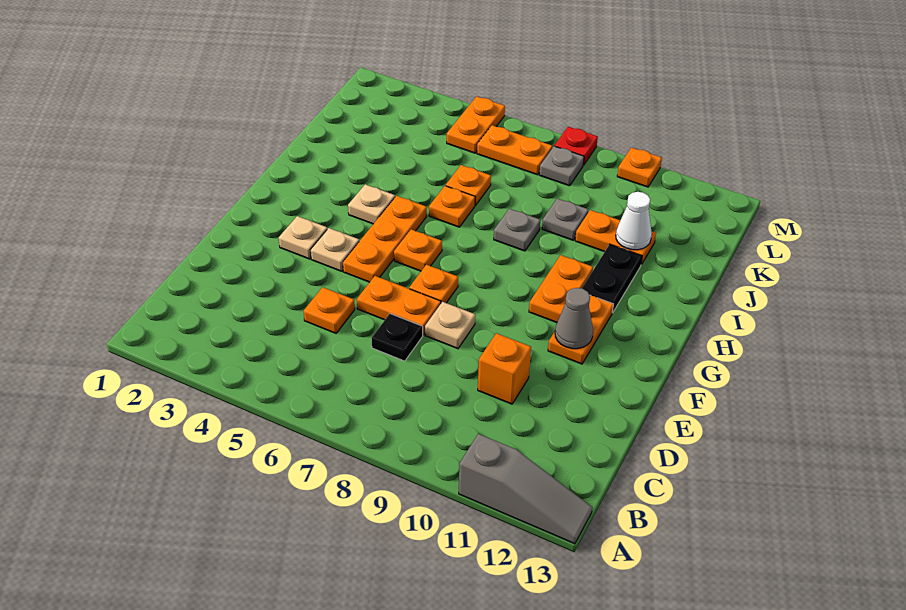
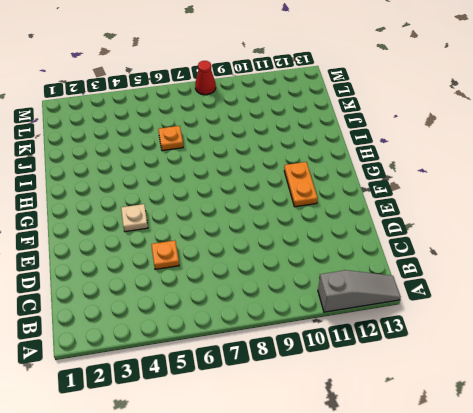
red cone M8 level 1 -> red plate M8 level 1
none -> black plate D7 level 1
none -> orange brick D10 level 1
none -> orange plate E6:E7 level 1

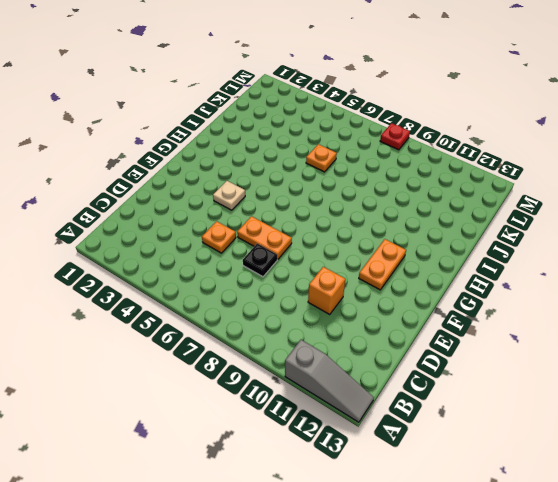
none -> tan plate E8 level 1
none -> tan plate F3 level 1
none -> orange plate F5:H5 level 1

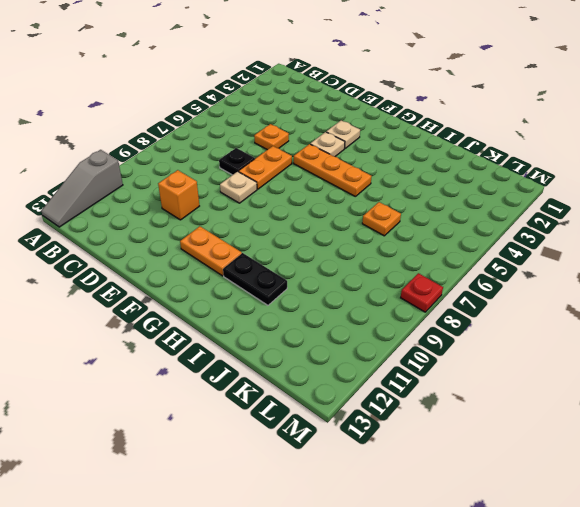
none -> orange plate F7 level 1
none -> orange plate G6 level 1
none -> orange plate G10:H10 level 1

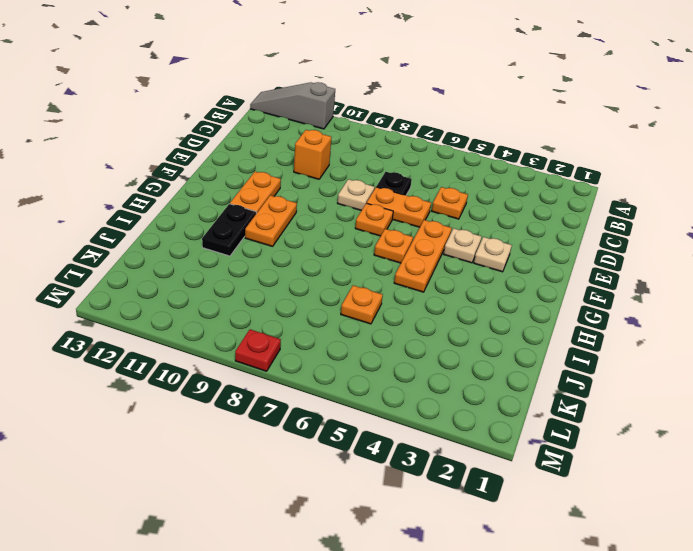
none -> tan plate H4 level 1
none -> orange plate I6 level 1
none -> grey plate I8 level 1

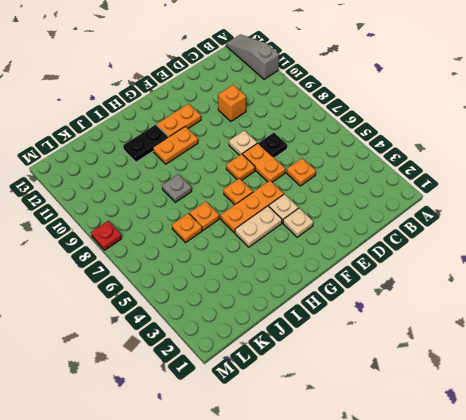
tan plate G4:H4 level 1 -> tan plate H4 level 1
none -> grey plate J9 level 1
none -> orange plate J10:J11 level 1
none -> orange plate L5:M5 level 1

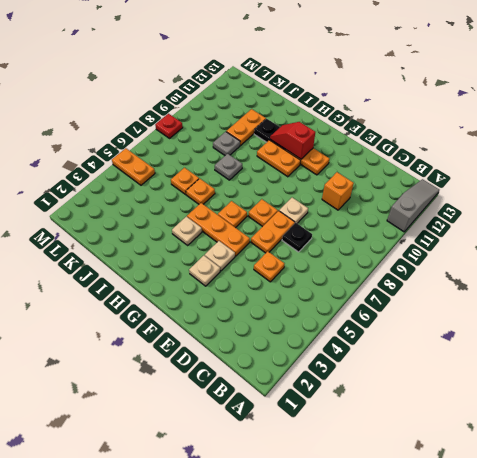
red slope G11:H11 level 2 top G -> none
none -> orange plate L6:L7 level 1
none -> grey plate L8 level 1
none -> orange plate M10 level 1

